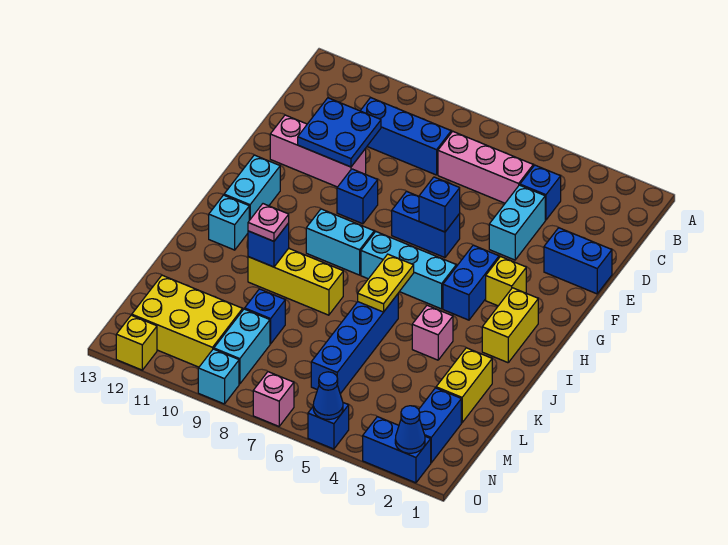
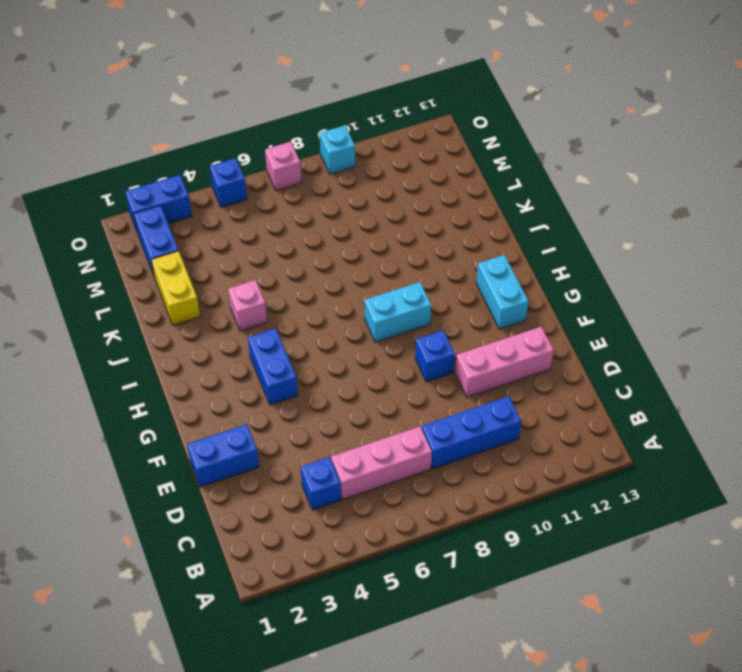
none -> cyan brick D4:E4 level 1
none -> blue brick F6:F7 level 1
none -> yellow brick G3 level 1
none -> yellow brick H2:I2 level 1

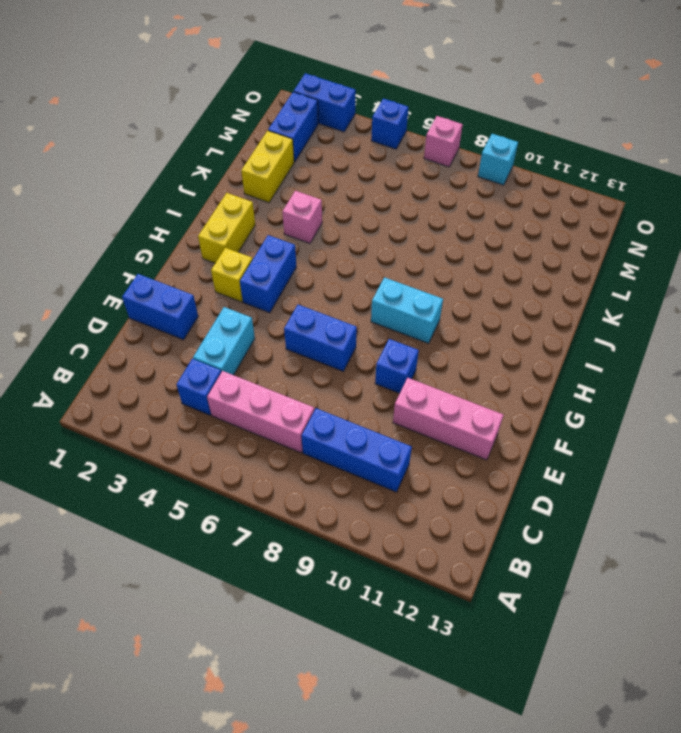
none -> cyan brick G12:H12 level 1
none -> cyan brick H5:H7 level 1
none -> cyan brick I12 level 1
none -> blue brick J6:M6 level 1

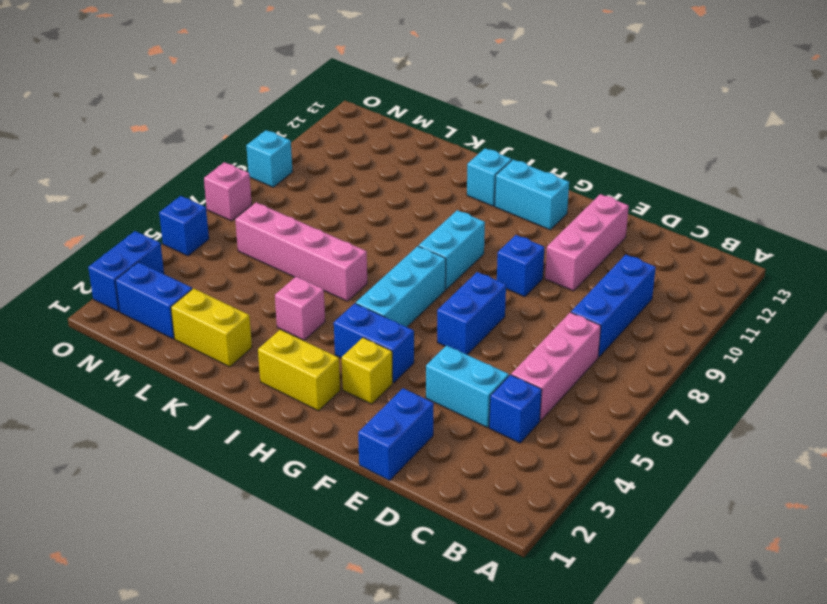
pink brick J6:M6 level 1 -> blue brick J6:M6 level 1
none -> yellow brick J8:J10 level 1
none -> blue brick L9 level 1
none -> cyan brick M9:N9 level 1
none -> yellow brick M10:N12 level 1

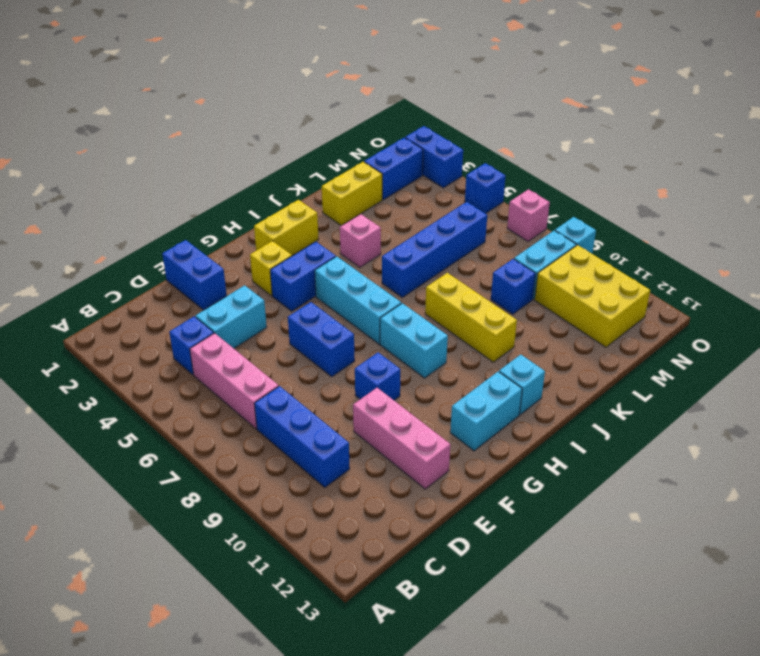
none -> yellow brick O12 level 1
none -> blue plate D10:E11 level 2
none -> blue brick F6 level 2
none -> yellow plate I6:J6 level 2

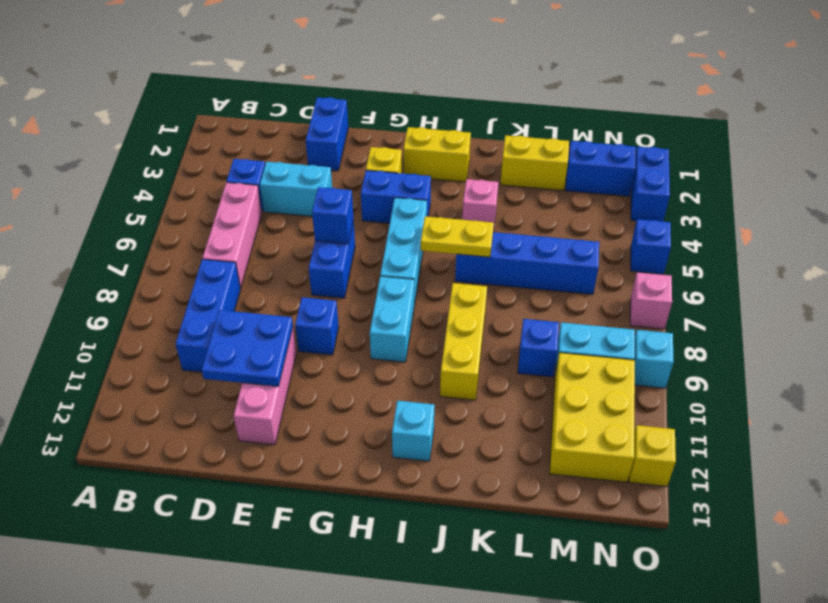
none -> cyan brick G12:H12 level 1
none -> blue brick J10 level 2
none -> blue cone O2 level 2
none -> blue cone O5 level 2

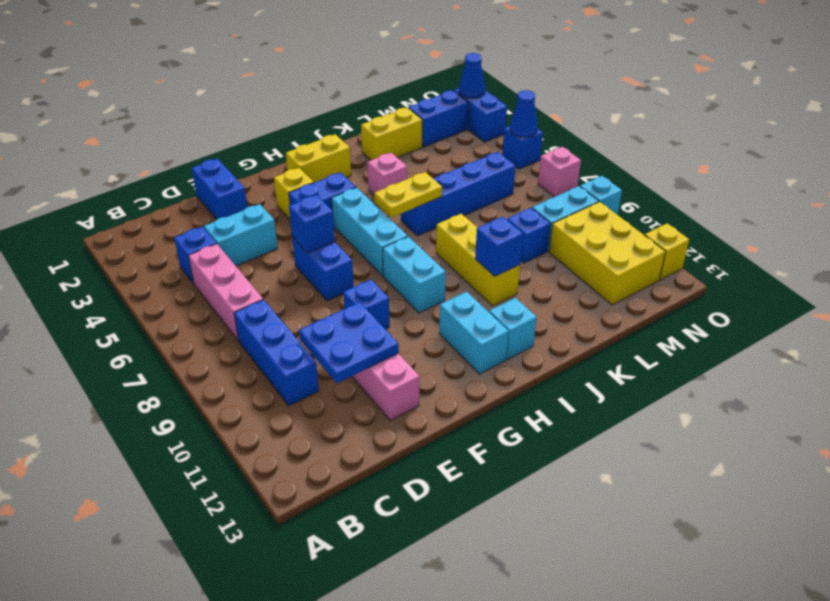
cyan brick H11:H12 level 1 -> cyan brick G12:H12 level 1
none -> pink plate J10 level 3

